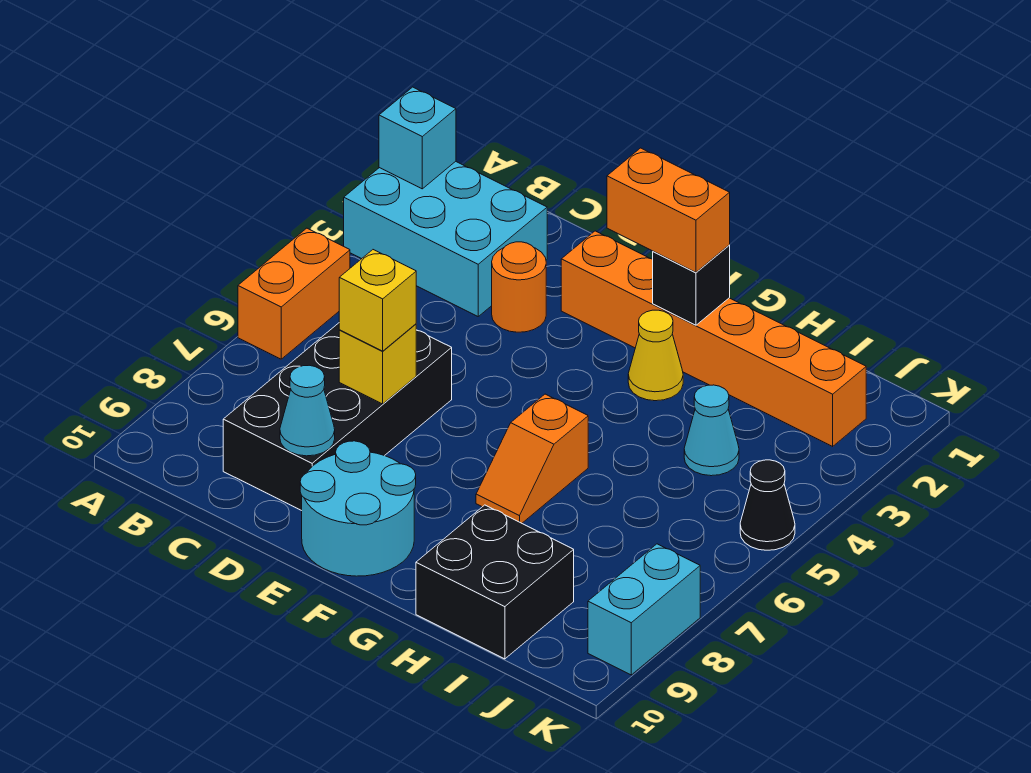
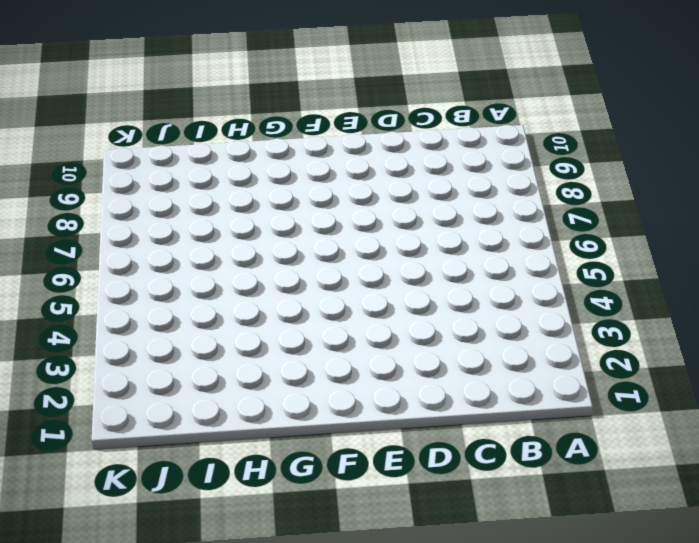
none -> cyan brick A2:C3 level 1
none -> orange brick A5:A6 level 1
none -> black brick C6:D9 level 1

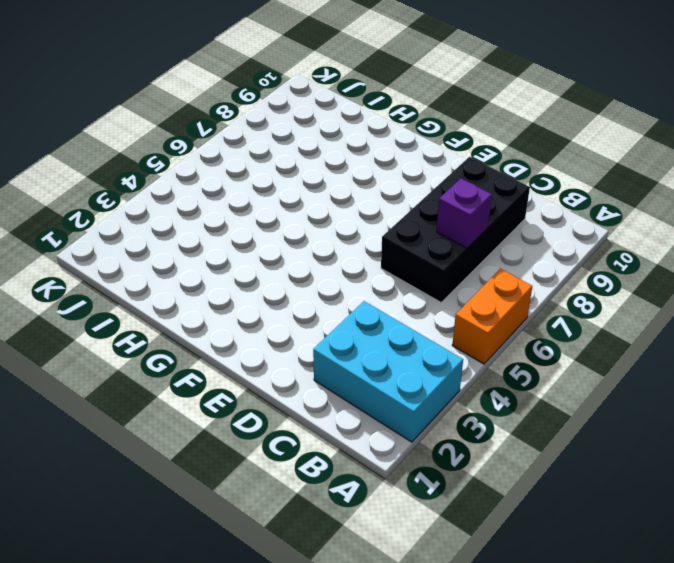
purple brick C7 level 2 -> none
none -> orange round brick D3 level 1
none -> orange brick E2:J2 level 1
none -> cyan round brick E9:F10 level 1

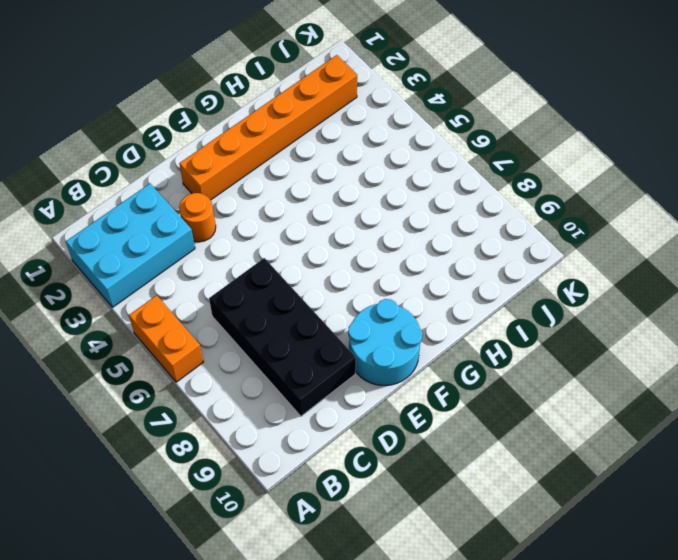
none -> yellow cone G3 level 1
none -> orange slope G6:G7 level 1 top 6
none -> black brick H9:I10 level 1

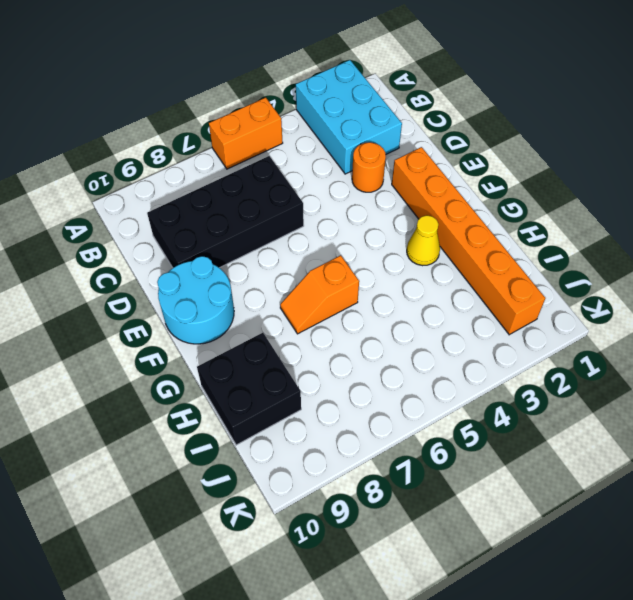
none -> cyan cone I4 level 1
none -> black cone K5 level 1
none -> cyan brick K8:K9 level 1

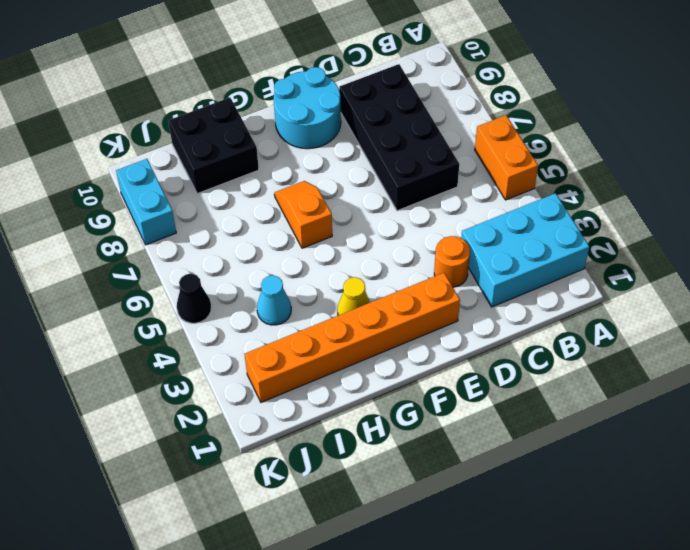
none -> cyan brick A2 level 2
none -> yellow brick D7 level 2
none -> cyan cone D9 level 2

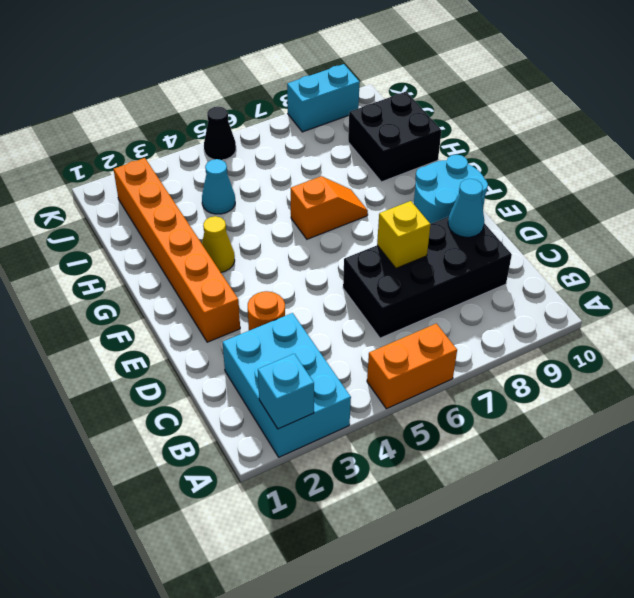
none -> black brick G2 level 2
none -> yellow brick D7 level 3
none -> orange brick F2:G2 level 3

